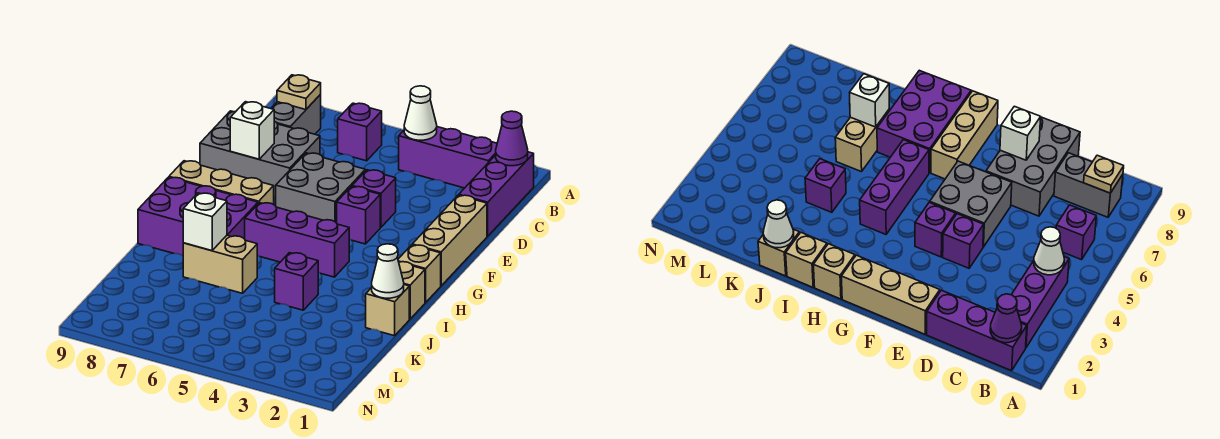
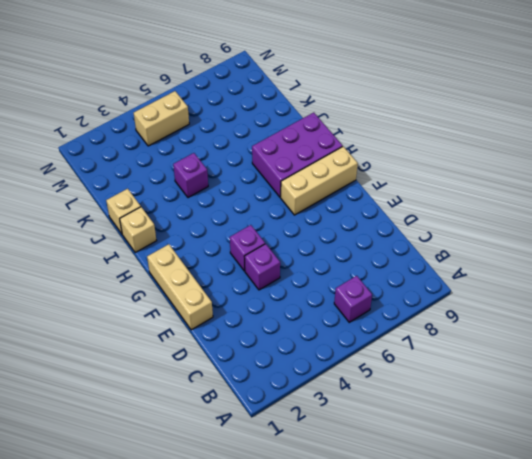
tan brick M4:M5 level 1 -> tan brick J6:J7 level 1
none -> purple brick B1:D1 level 1
none -> purple brick B2:B4 level 1
none -> grey brick B8:C8 level 1

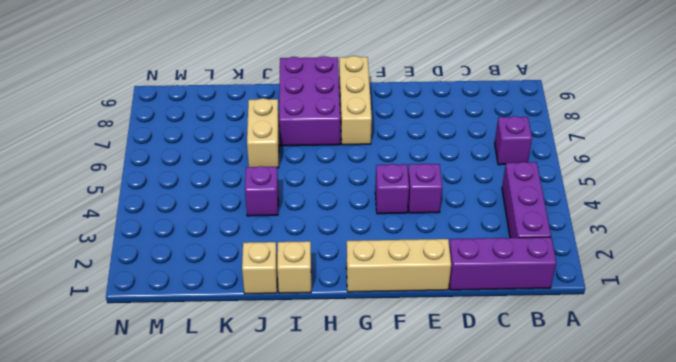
none -> grey brick B8:C8 level 1
none -> grey brick D7:E9 level 1
none -> grey brick E5:F6 level 1

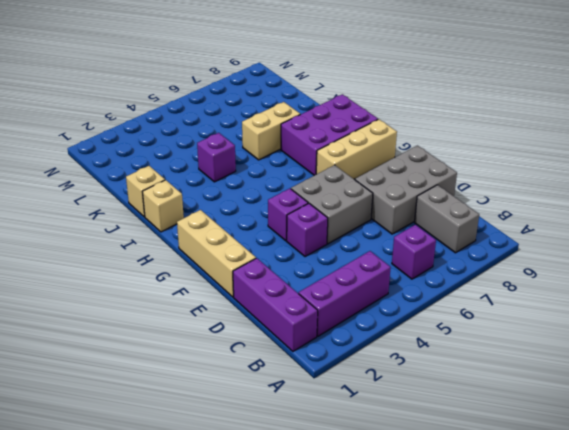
none -> tan brick H1 level 1
none -> purple brick H4:H6 level 1
none -> purple cone B1 level 2

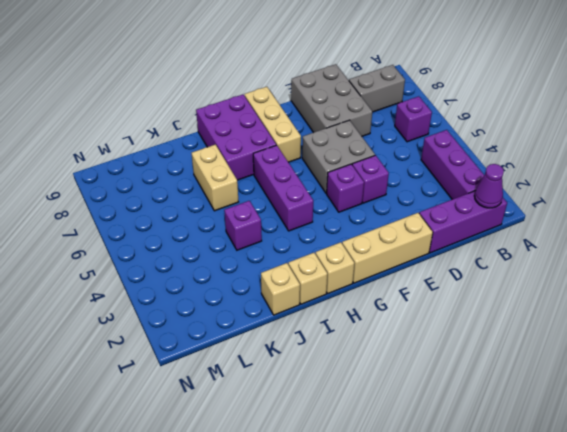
none -> white cone B4 level 2
none -> tan plate B8 level 2
none -> white brick E8 level 2

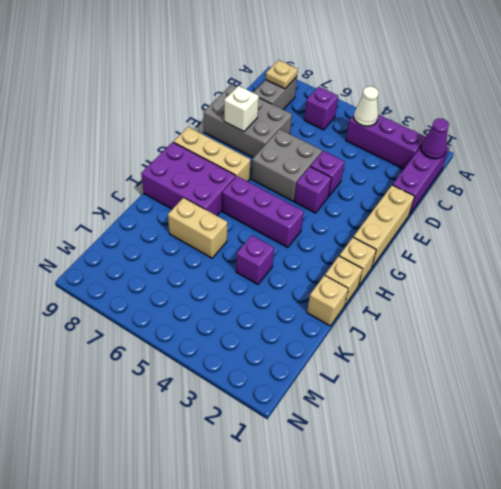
none -> white cone J1 level 2
none -> white brick J7 level 2

